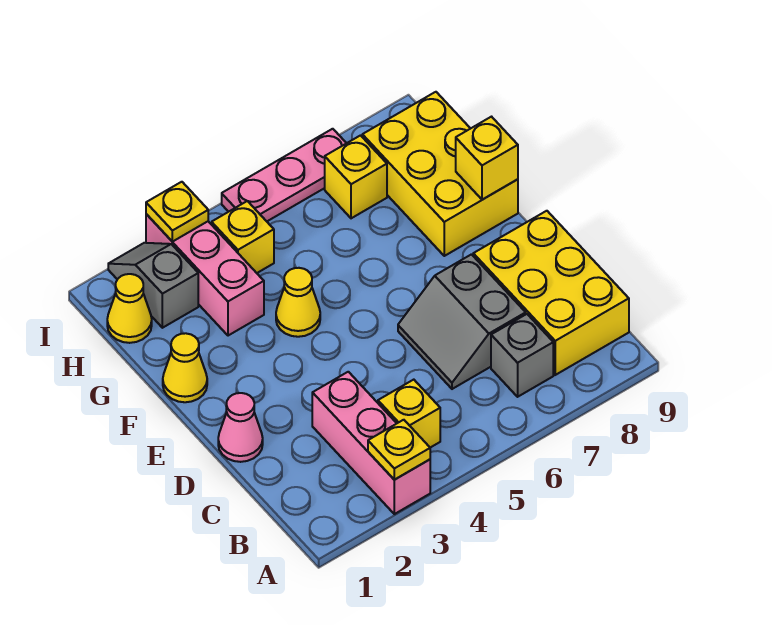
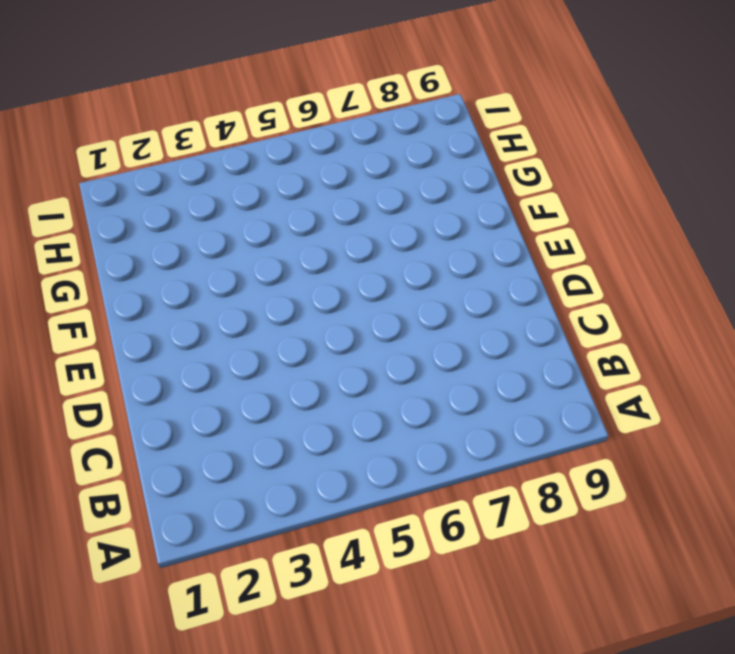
none -> pink brick A3:C3 level 1
none -> yellow brick B4 level 1
none -> grey brick B7 level 1

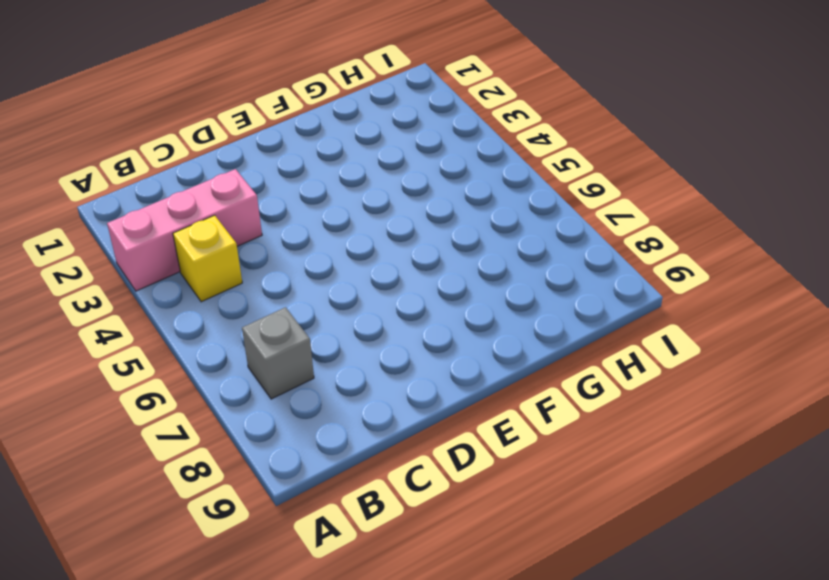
none -> yellow brick B8:D9 level 1
none -> grey slope C6:D7 level 1 top 7
none -> pink cone D1 level 1

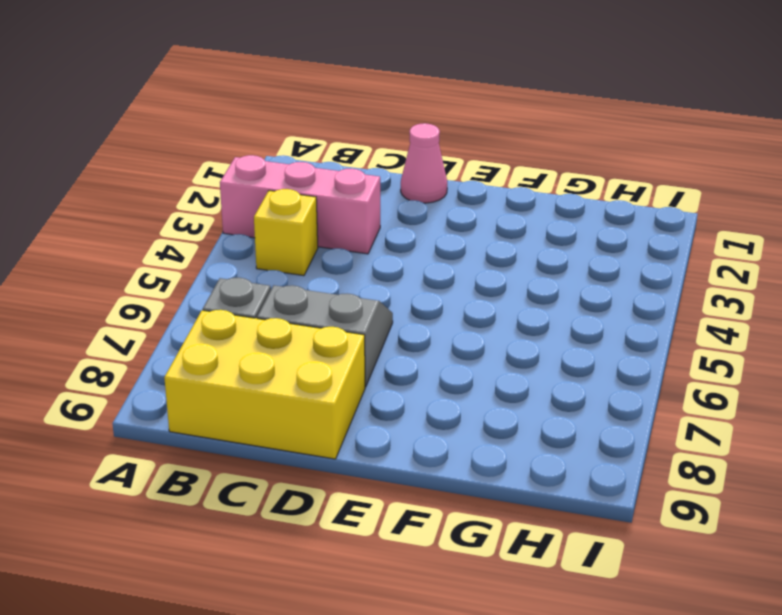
none -> yellow cone F1 level 1
none -> yellow cone F4 level 1
none -> yellow brick F8:H9 level 1

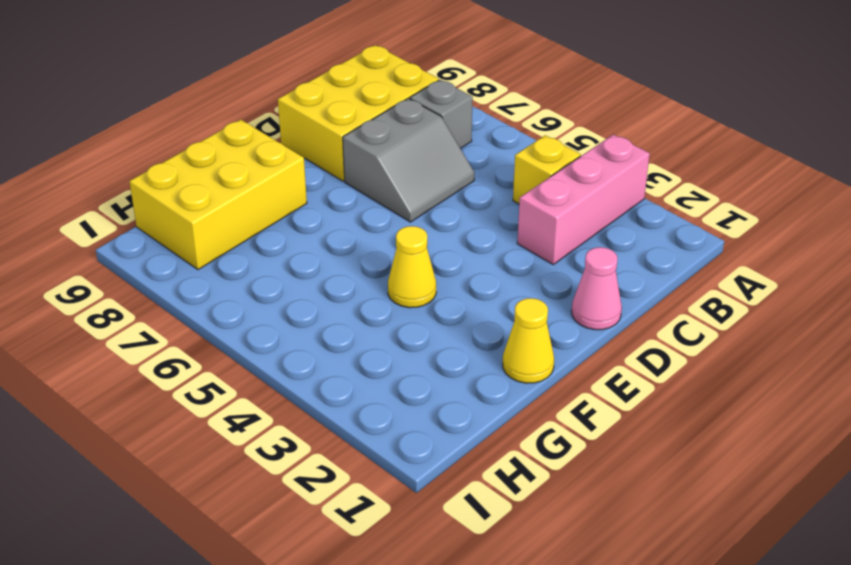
none -> pink brick G3:I3 level 1
none -> yellow cone H1 level 1
none -> grey slope H2:I2 level 1 top H

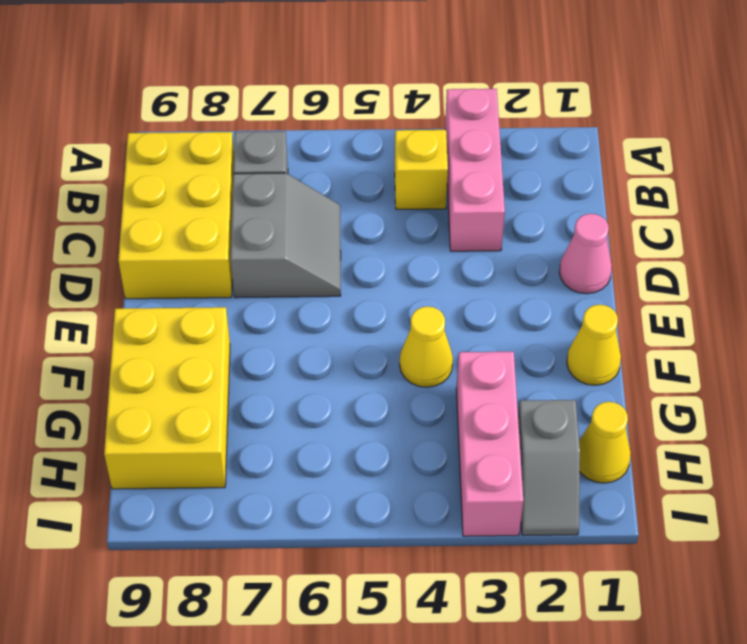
none -> yellow brick H4 level 1
none -> yellow brick H7 level 1
none -> pink plate I5:I7 level 1

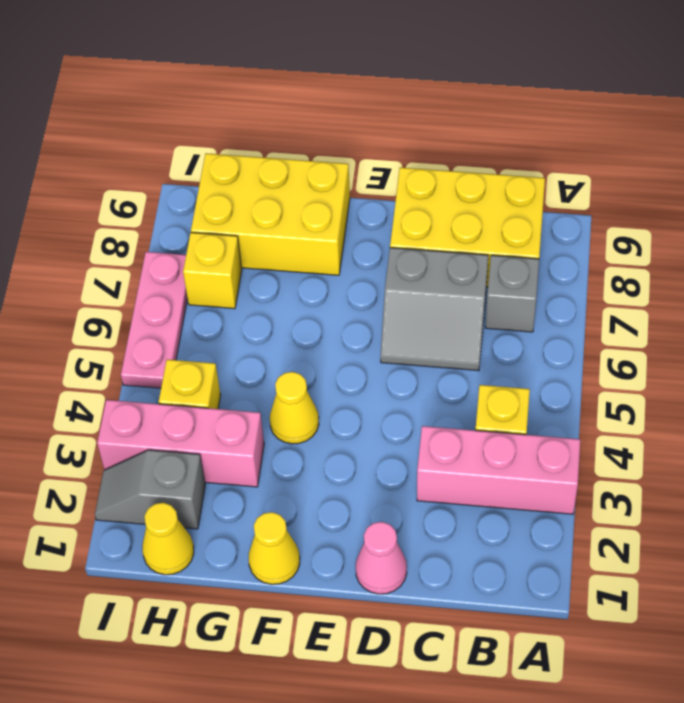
none -> yellow plate A3 level 2
none -> yellow brick F9 level 2
none -> yellow plate I3 level 2

